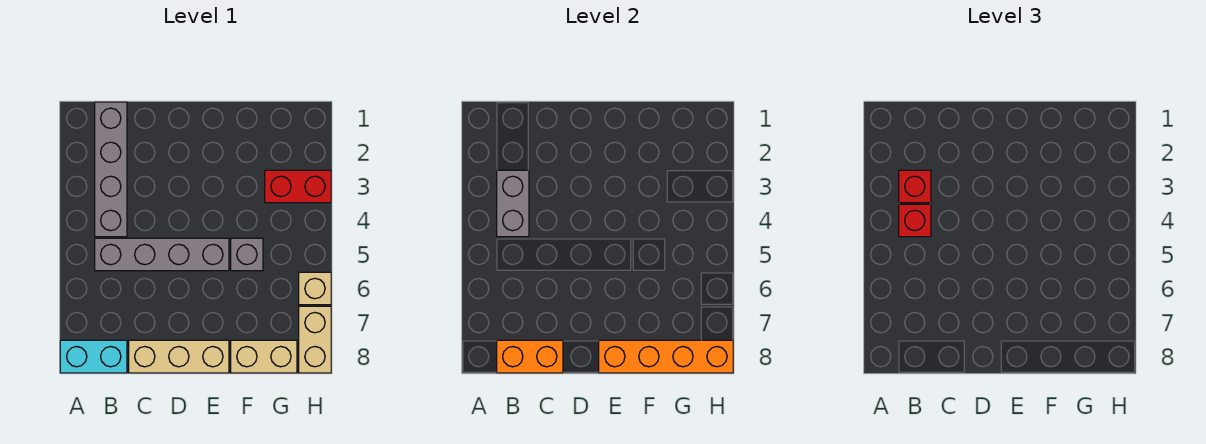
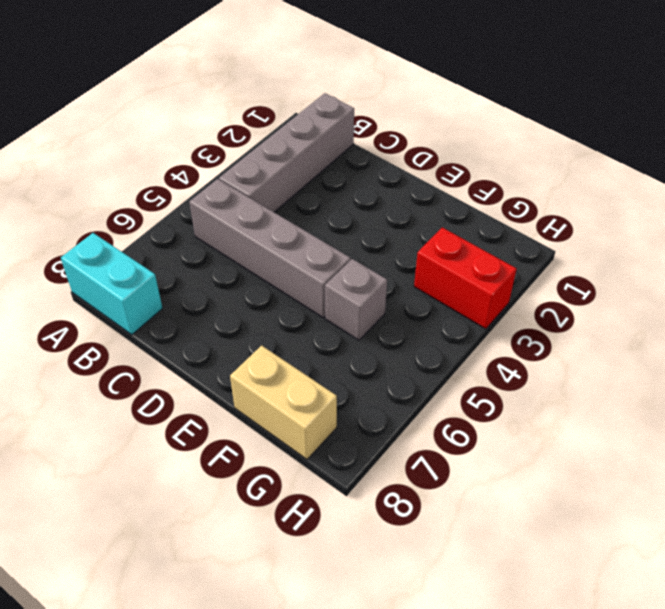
none -> tan brick C8:E8 level 1
none -> tan brick H6 level 1
none -> tan brick H7:H8 level 1

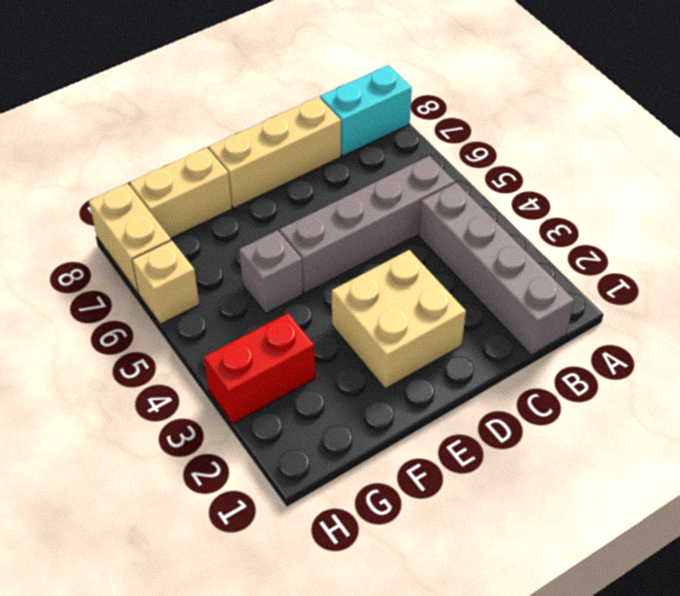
tan brick D2:E3 level 1 -> none
none -> grey brick B3:B4 level 2
none -> orange brick B8:C8 level 2
none -> orange brick E8:H8 level 2

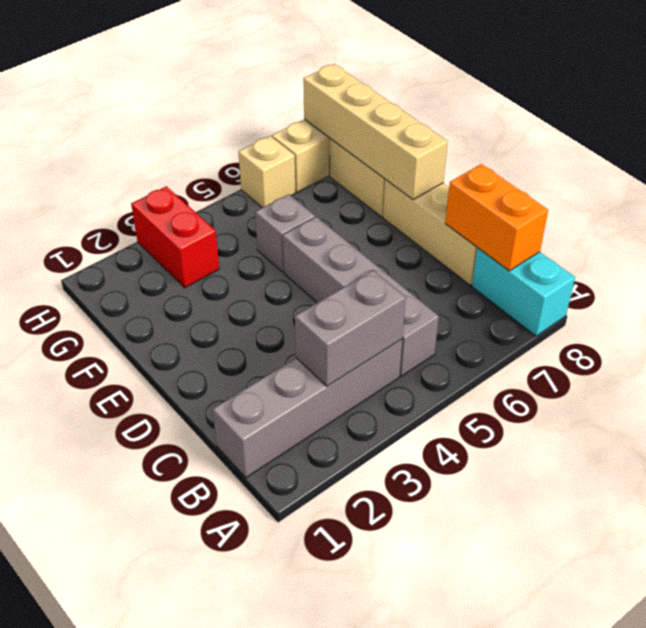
tan brick E8:H8 level 2 -> orange brick E8:H8 level 2
none -> red brick B3 level 3
none -> red brick B4 level 3

